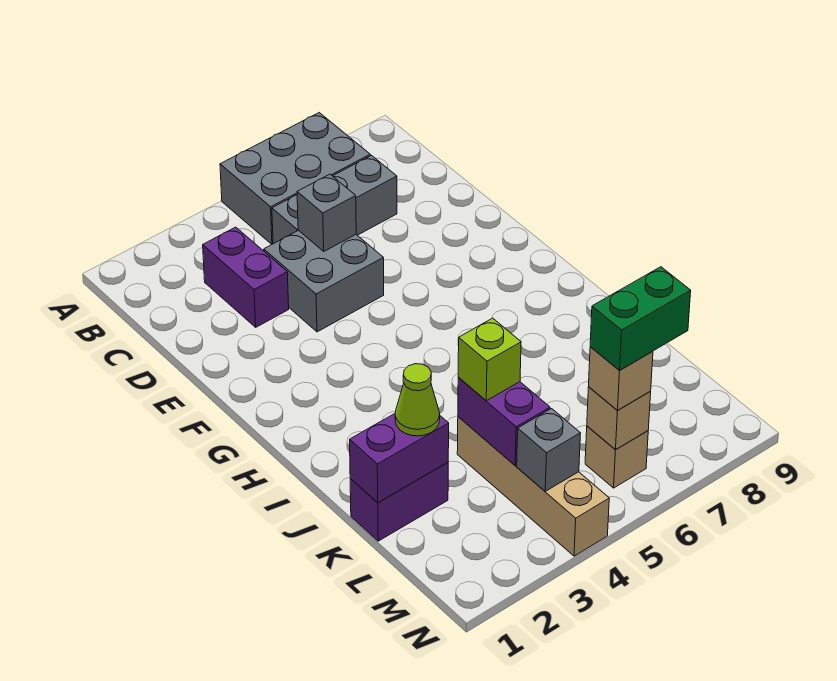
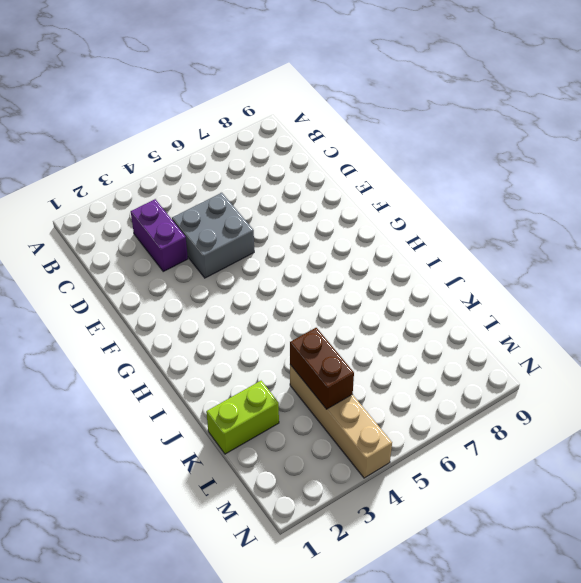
lime brick K1:K2 level 1 -> purple brick K1:K2 level 1
brown brick K4:L4 level 2 -> purple brick K4:L4 level 2
none -> grey brick A5:B7 level 1
none -> grey brick C5:C7 level 1
none -> tan brick M6 level 1

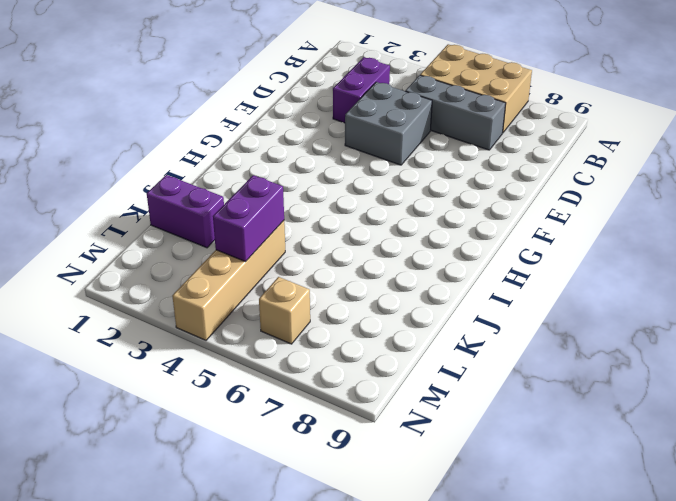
tan brick A5:B7 level 1 -> grey brick A5:B7 level 1
none -> grey brick D5 level 2
none -> purple brick K1:K2 level 2
none -> grey brick M4 level 2

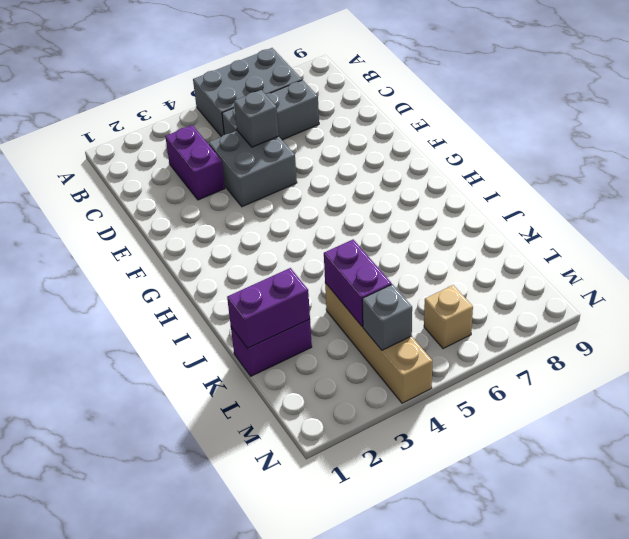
none -> tan brick M6 level 2
none -> lime cone K2 level 3
none -> lime brick K4 level 3

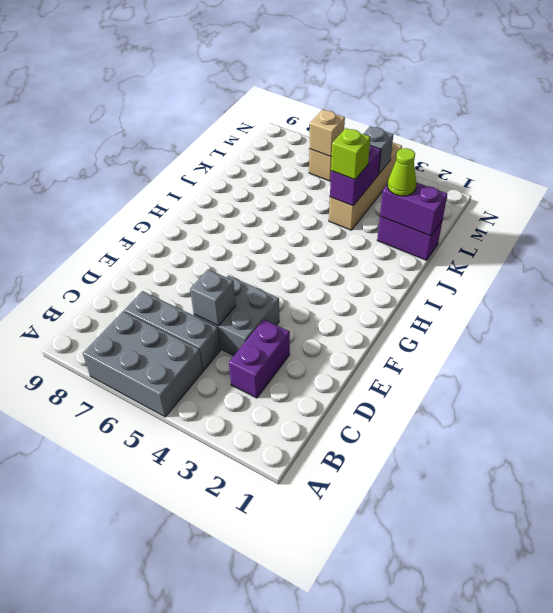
none -> tan brick M6 level 3
none -> green brick M6:M7 level 4

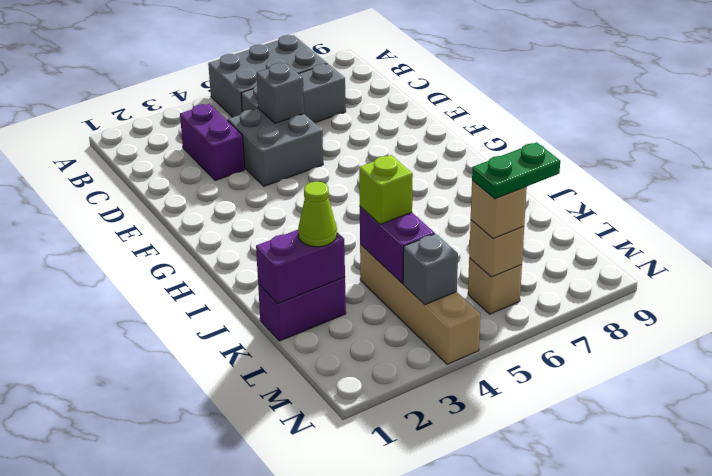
green plate M6:M7 level 4 -> green brick M6:M7 level 4

